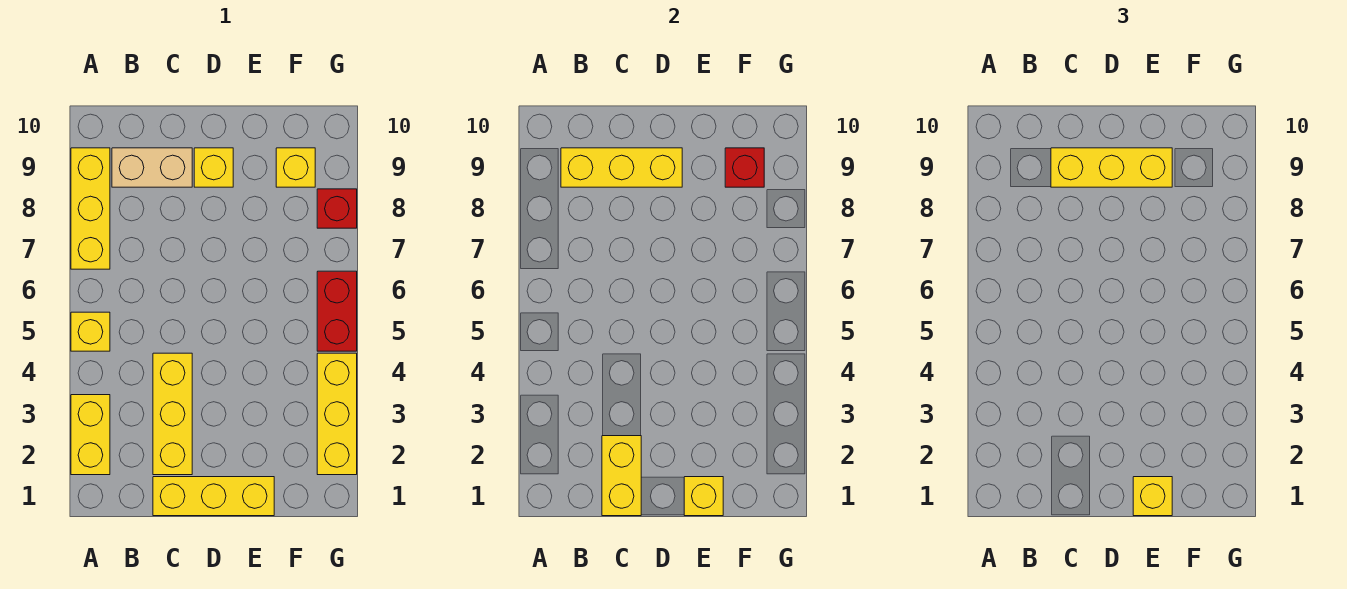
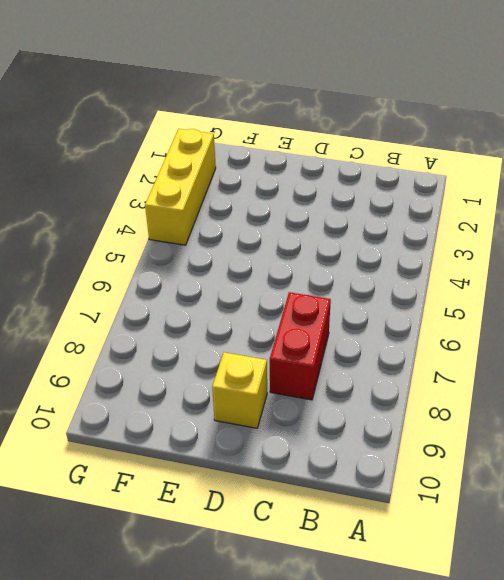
red brick C7:C8 level 1 -> red brick G5:G6 level 1
none -> yellow brick A2:A3 level 1
none -> yellow brick A5 level 1
none -> yellow brick A7:A9 level 1

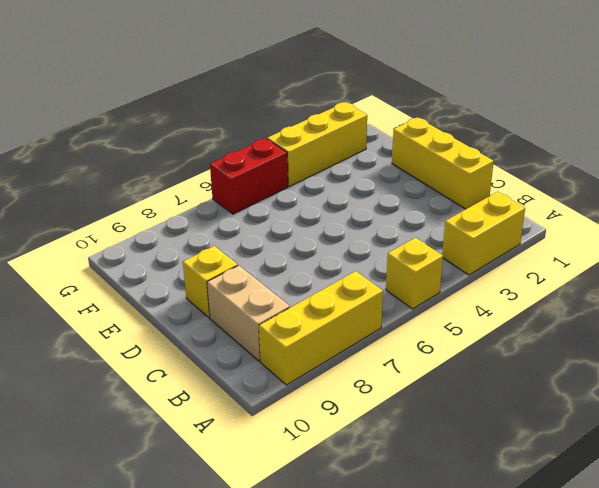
none -> yellow brick C2:C4 level 1
none -> yellow brick F9 level 1
none -> red brick G8 level 1

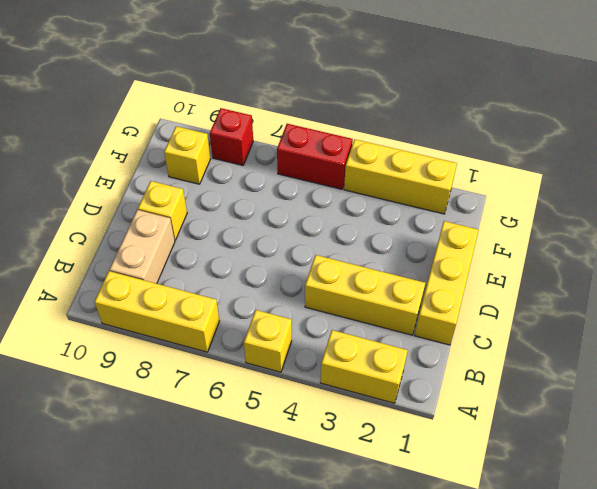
none -> yellow brick B9:D9 level 2
none -> yellow brick C1:C2 level 2
none -> yellow brick E1 level 2

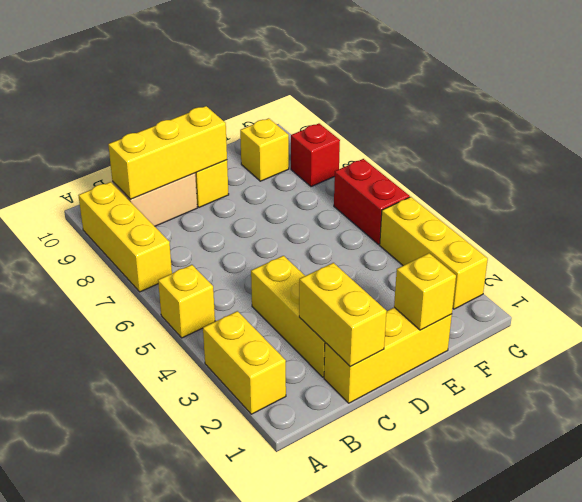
none -> red brick F9 level 2
none -> yellow brick C9:E9 level 3
none -> yellow brick E1 level 3

